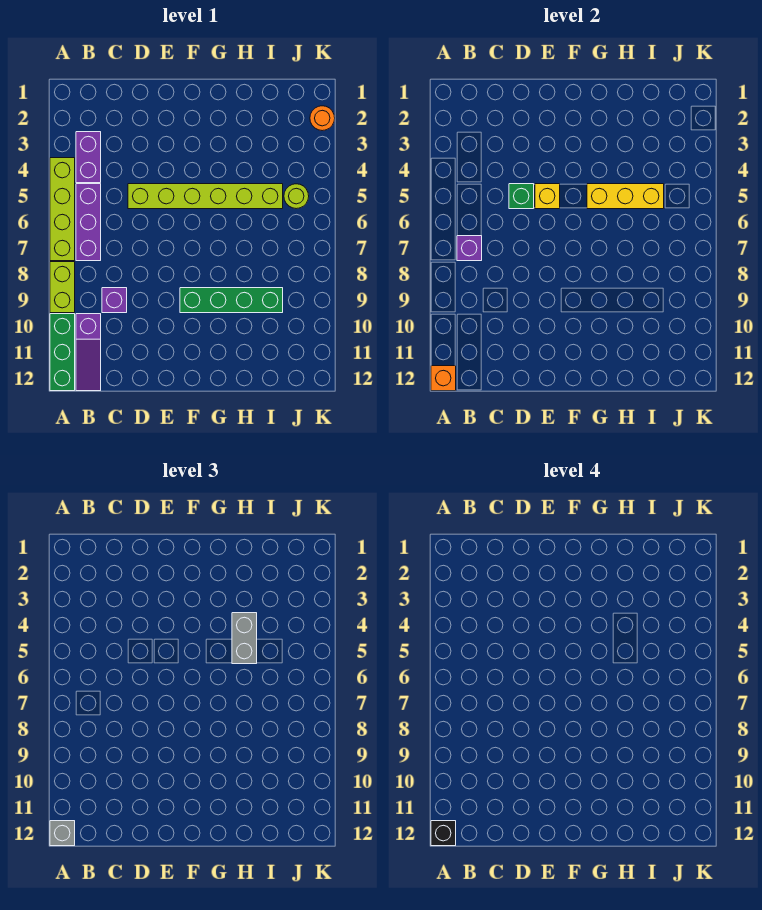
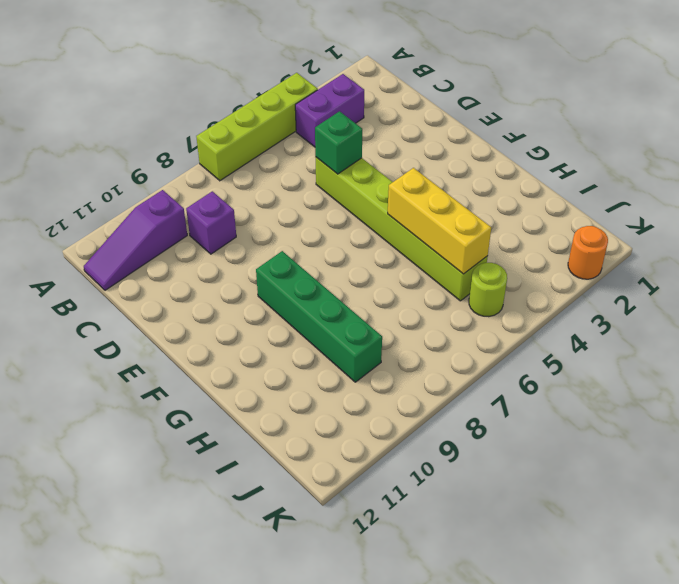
none -> lime brick A8:A9 level 1
none -> green brick A10:A12 level 1
none -> purple brick B5:B7 level 1

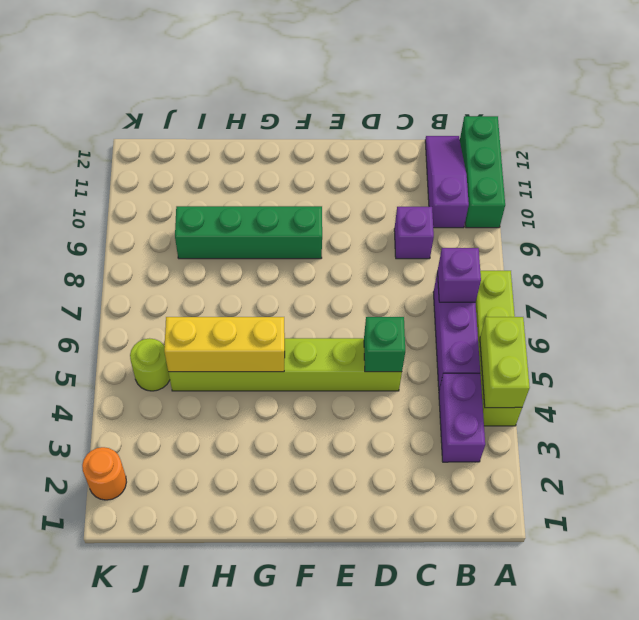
lime brick A4:A5 level 2 -> lime brick A8:A9 level 1
none -> orange brick A12 level 2
none -> yellow brick E5 level 2
none -> grey brick A12 level 3

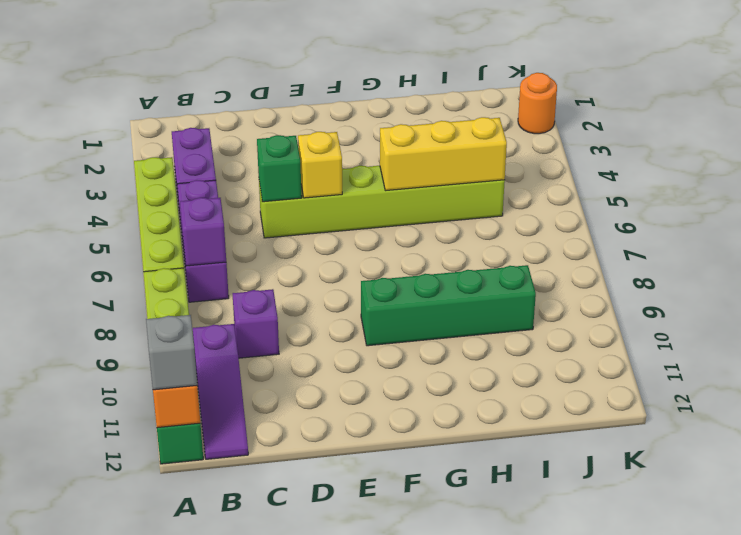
none -> lime round brick J5 level 1
none -> grey brick H4:H5 level 3
none -> black brick A12 level 4

